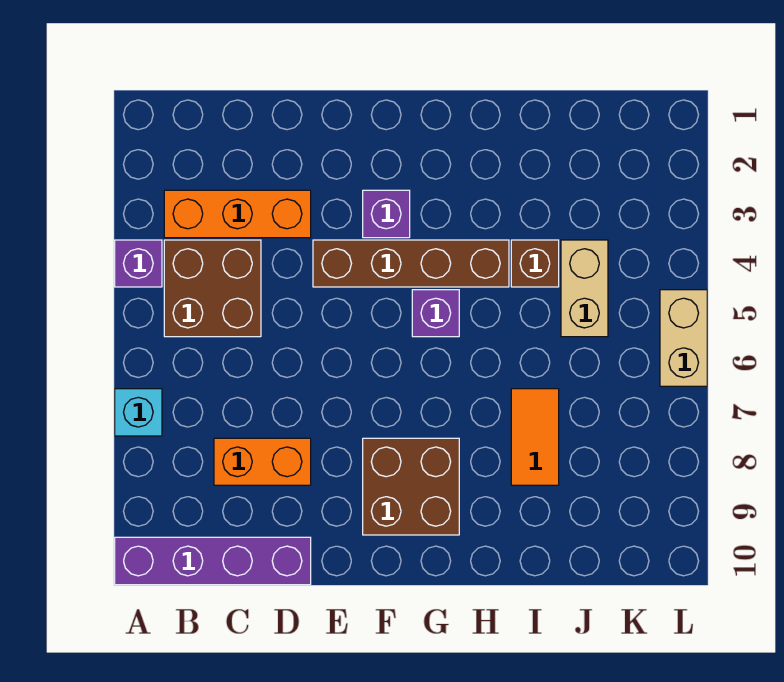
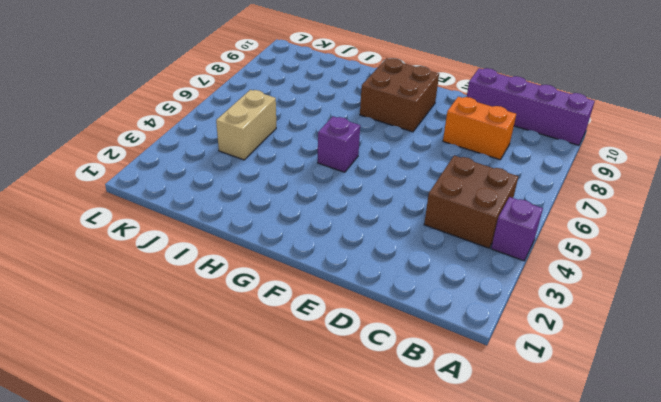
none -> cyan brick A7 level 1
none -> orange brick B3:D3 level 1
none -> brown brick E4:H4 level 1

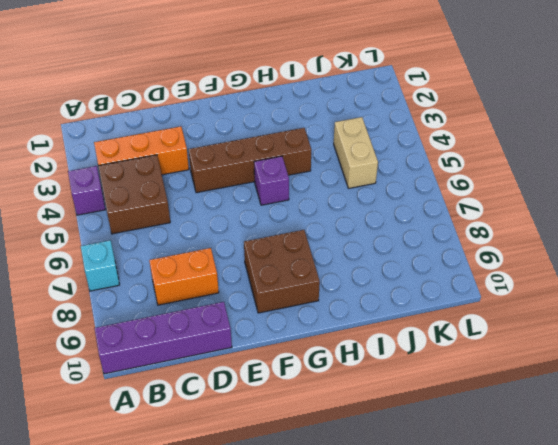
none -> purple brick F3 level 1
none -> brown brick I4 level 1
none -> orange tile I7:I8 level 1

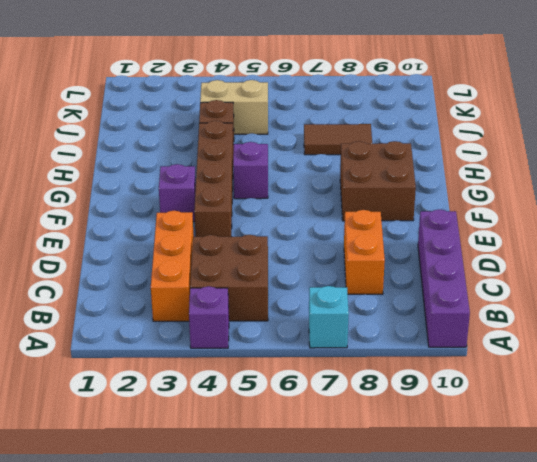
brown tile I7:I8 level 1 -> orange tile I7:I8 level 1
none -> tan brick L5:L6 level 1

